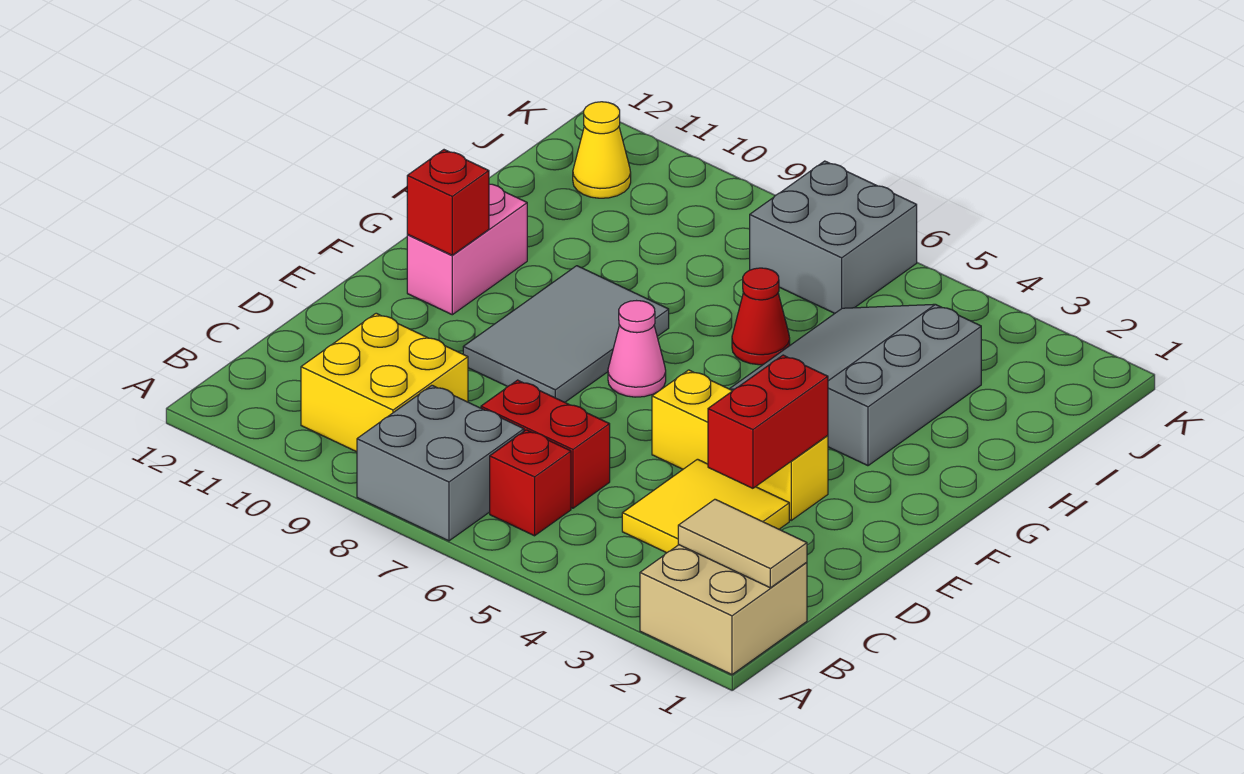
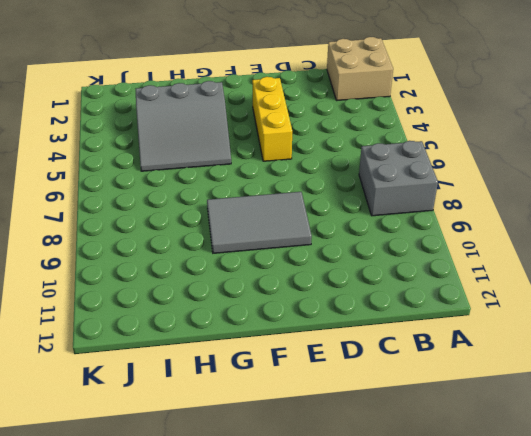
none -> red brick B6 level 1
none -> yellow brick B9:C10 level 1
none -> yellow tile C3:D4 level 1

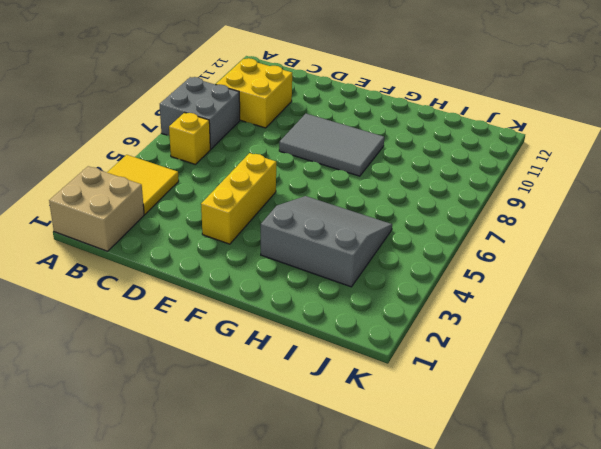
yellow tile A3:B4 level 1 -> yellow tile C3:D4 level 1
yellow brick B6 level 1 -> red brick B6 level 1
none -> red brick C6:C7 level 1
none -> pink cone F7 level 1
none -> pink brick F11:G11 level 1

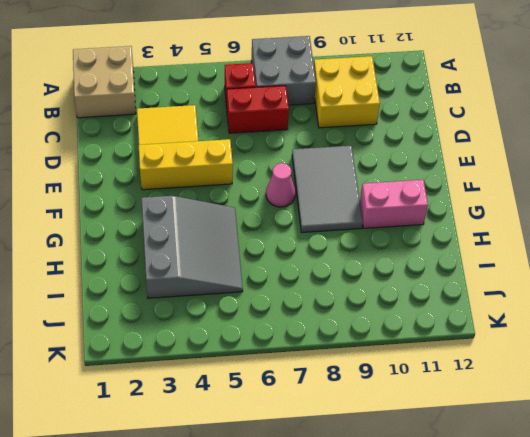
pink brick G10:G11 level 1 -> pink brick F11:G11 level 1
none -> red cone H6 level 1
none -> grey brick J6:K7 level 1
none -> yellow cone J11 level 1

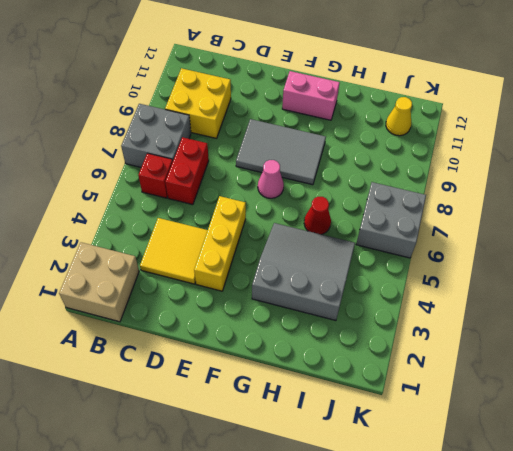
none -> tan tile B1:B2 level 2
none -> red brick D3:E3 level 2
none -> red brick F11 level 2

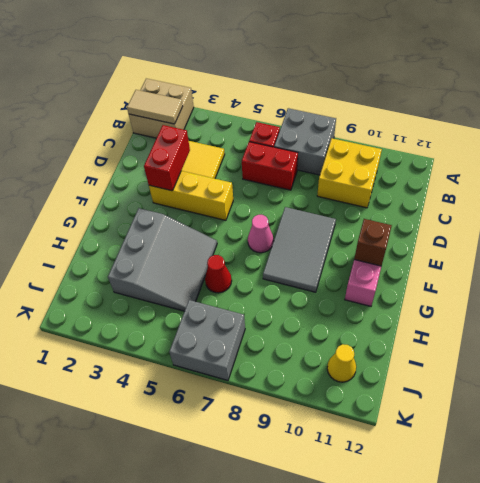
brown brick F11 level 2 -> red brick F11 level 2

